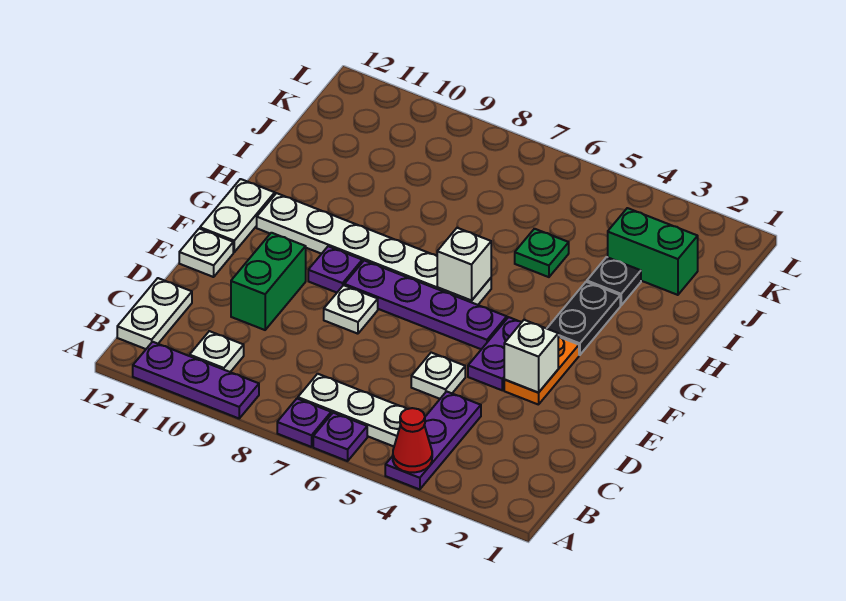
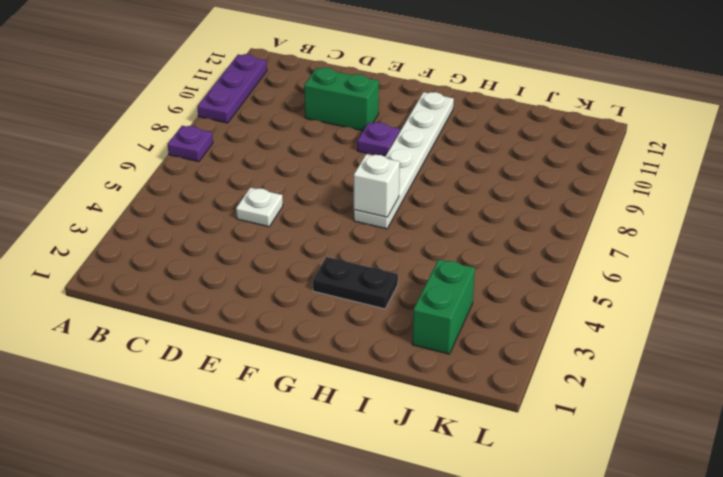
none -> purple plate A4:C4 level 1
none -> purple plate A6 level 1
none -> white plate B5:B7 level 1

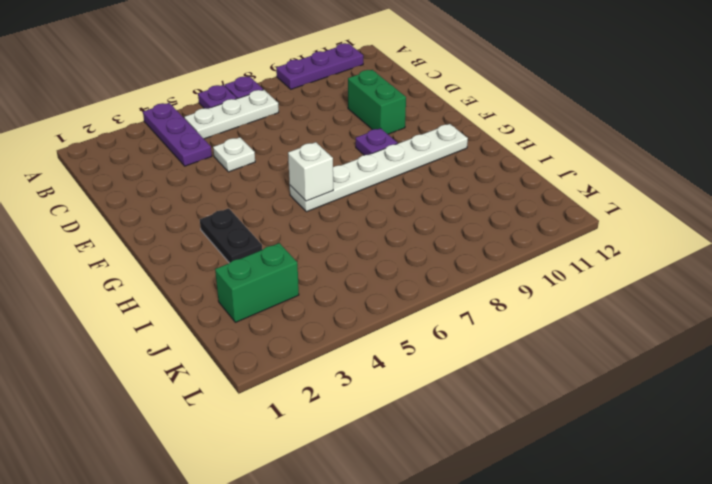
none -> white plate B10 level 1
none -> white plate B12:C12 level 1
none -> orange plate E3:F3 level 1

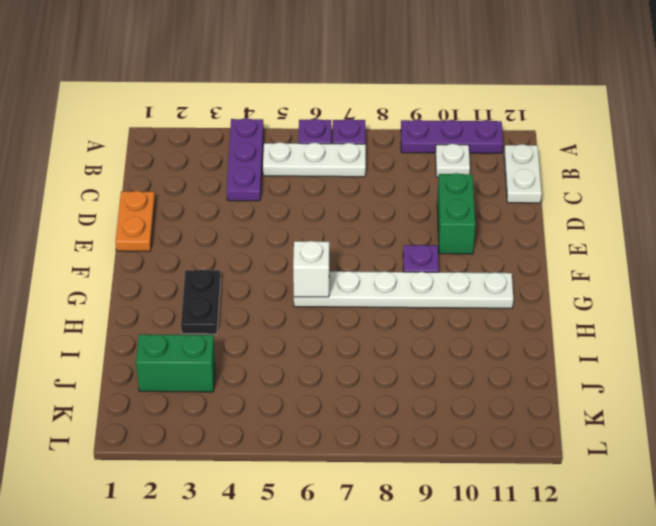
orange plate D1:E1 level 1 -> orange plate E3:F3 level 1
none -> white plate D5 level 1
none -> purple plate E4:F4 level 1
none -> white plate E8 level 1

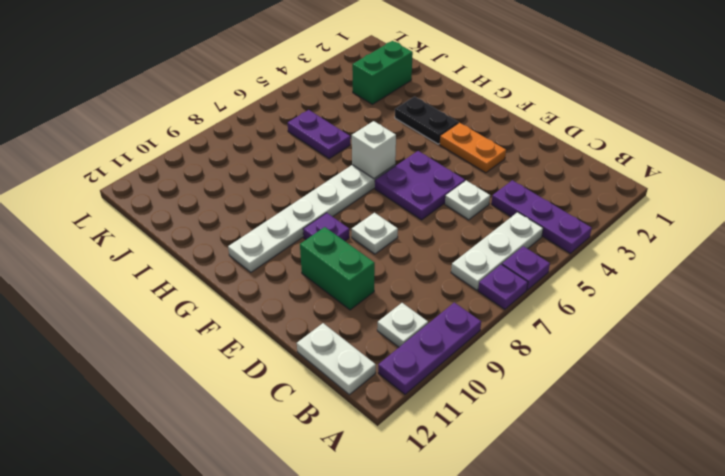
purple plate E5:F6 level 1 -> purple plate F5:F8 level 1
purple plate I6:J6 level 1 -> purple plate E4:F4 level 1
none -> white plate E12 level 1
none -> white plate F12:G12 level 1
none -> black plate I3 level 1

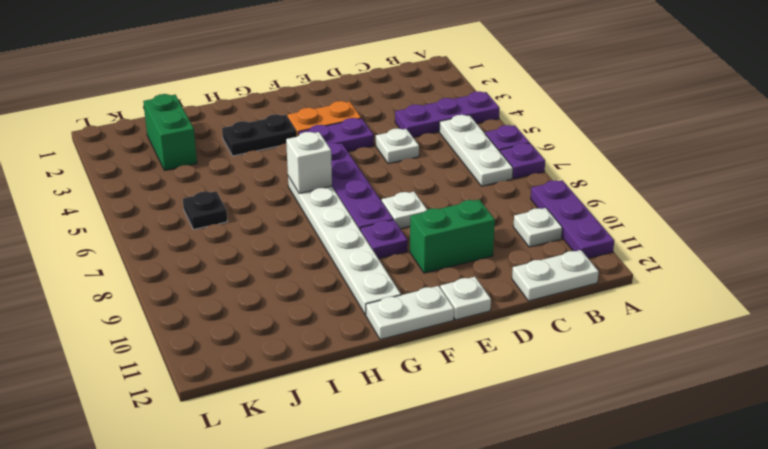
black plate J6 level 1 -> black plate I3 level 1
none -> green plate I5 level 1
none -> red cone A4 level 2
none -> white brick E3 level 2

